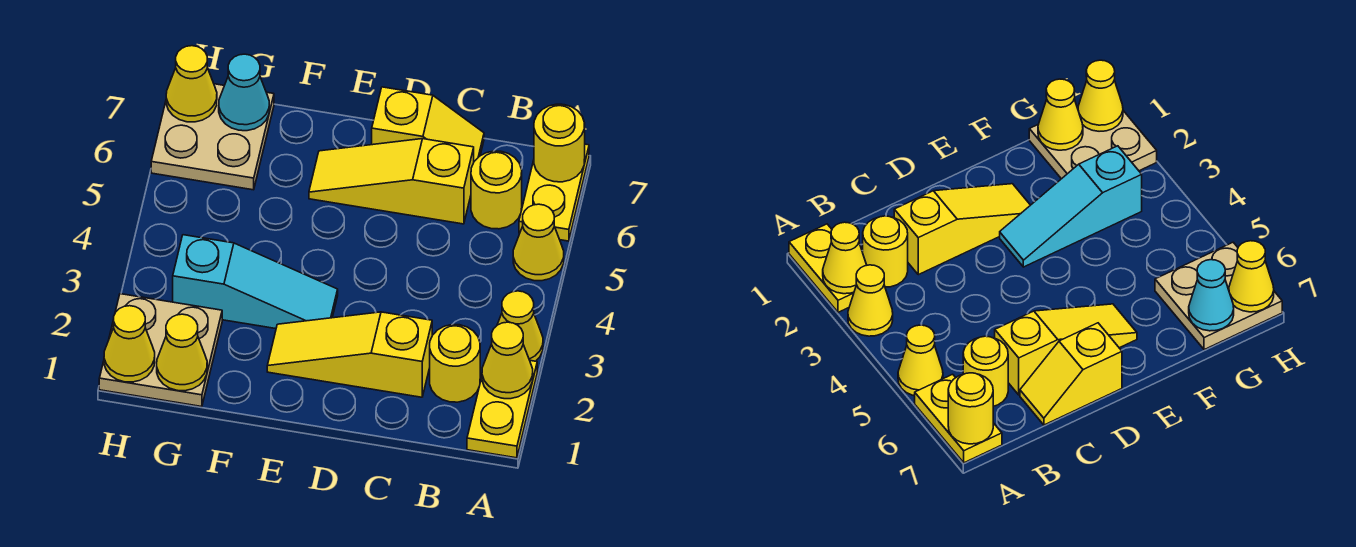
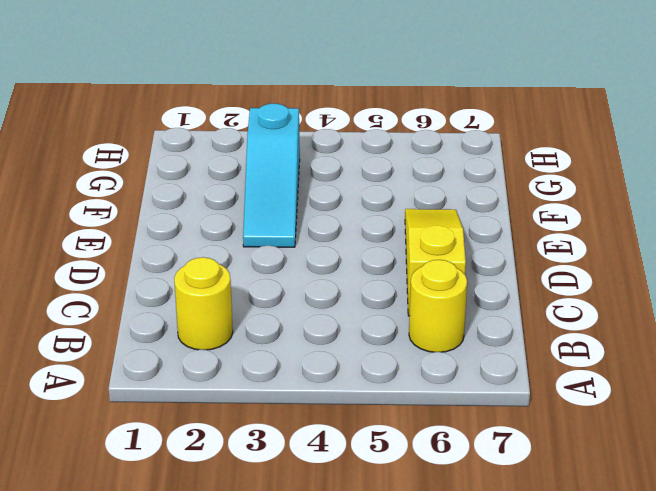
none -> yellow plate A1:A2 level 1
none -> yellow cone A3 level 1
none -> yellow cone A5 level 1

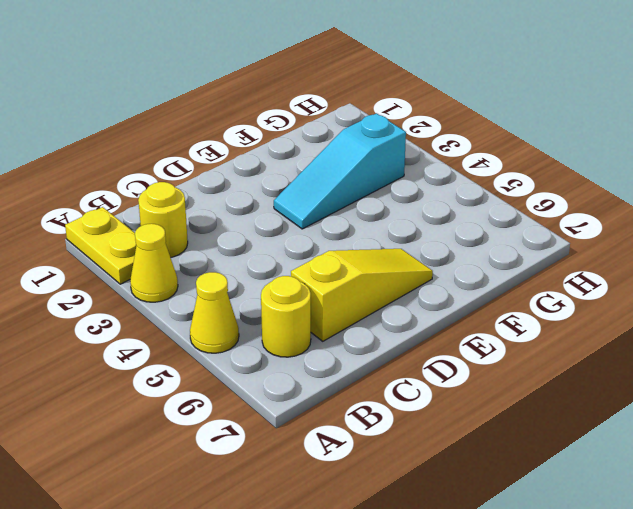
none -> yellow plate A6:A7 level 1
none -> yellow slope C2:E2 level 1 top C
none -> yellow slope C7:D7 level 1 top D

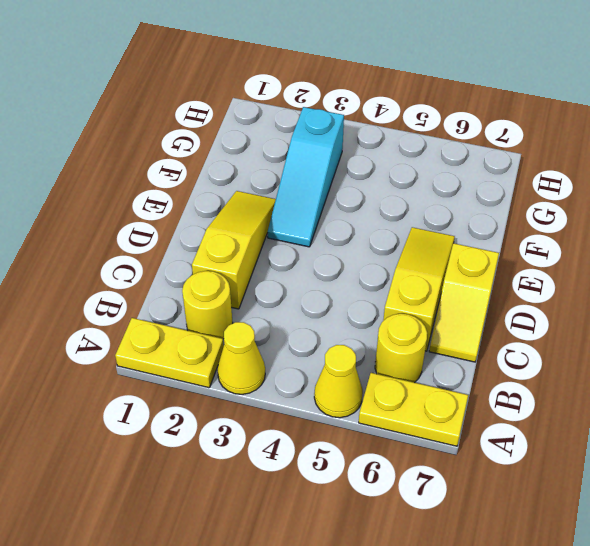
none -> tan plate G1:H2 level 1
none -> tan plate G6:H7 level 1
none -> yellow cone A2 level 2

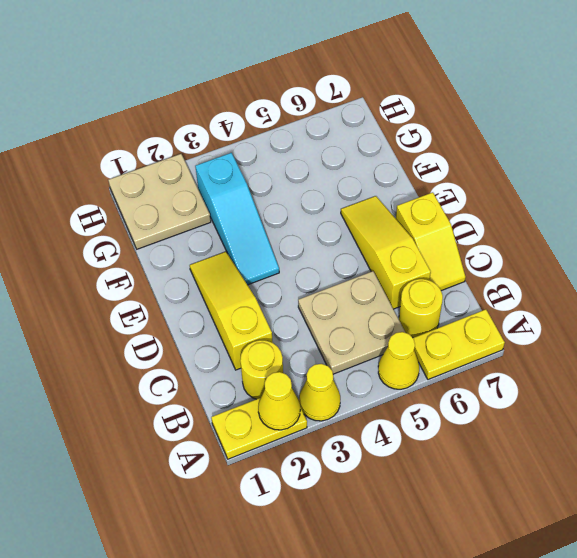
tan plate B4:C5 level 1 -> tan plate G6:H7 level 1
none -> yellow round brick A7 level 2
none -> yellow cone G1 level 2
none -> cyan cone G7 level 2

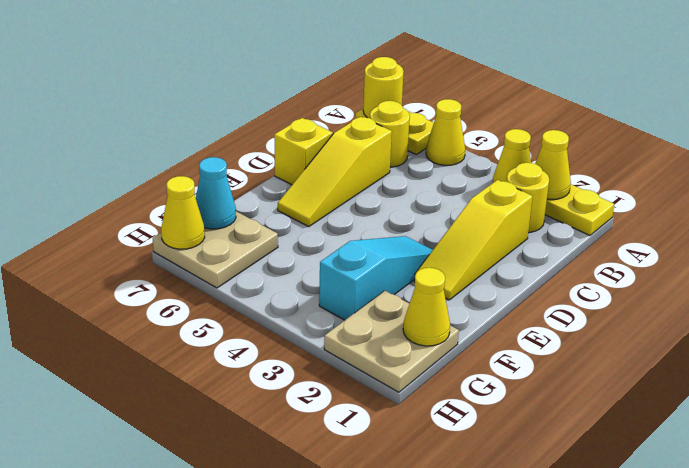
none -> yellow cone H1 level 2

